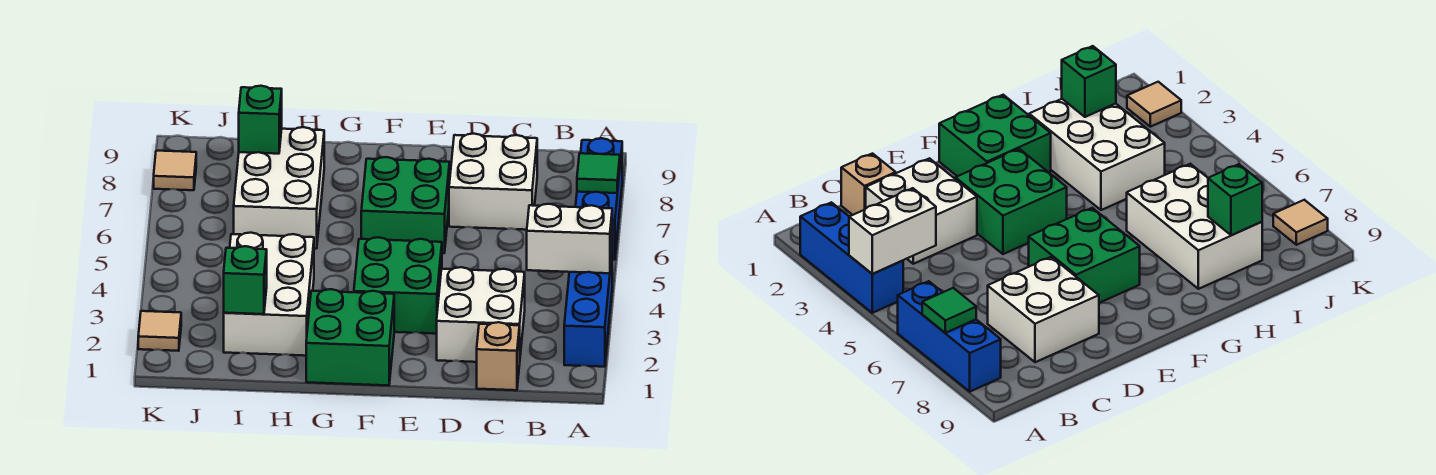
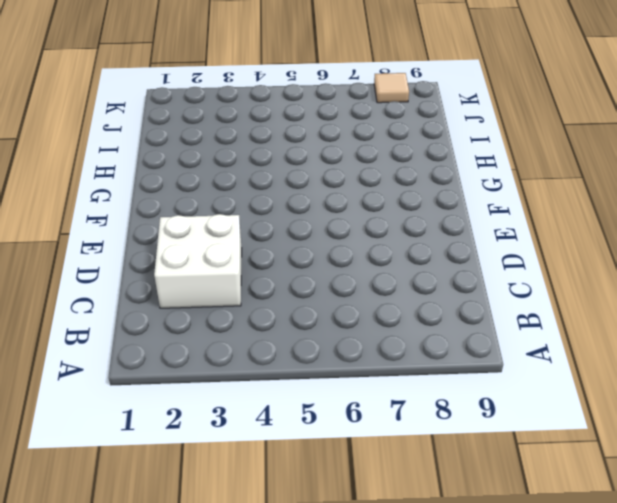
none -> blue brick A2:A4 level 1
none -> blue brick A6:A8 level 1
none -> tan brick C1 level 1

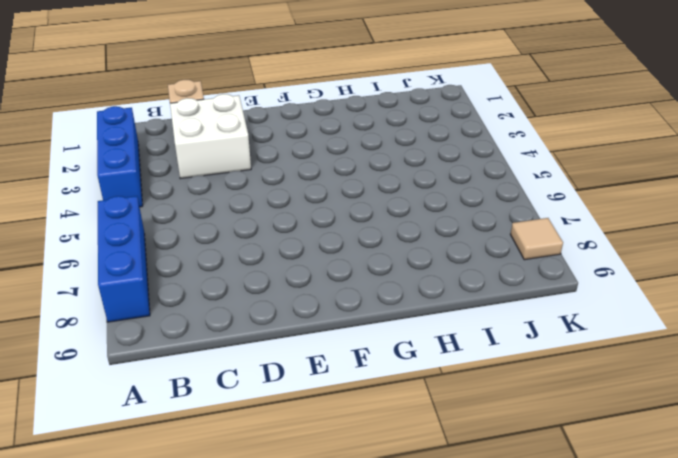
none -> white brick C7:D8 level 1
none -> green brick E3:F4 level 1
none -> green brick E6:F7 level 1

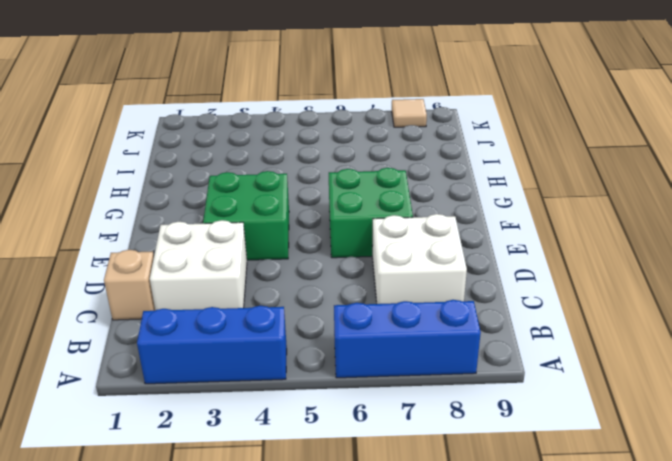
none -> green brick F1:G2 level 1
none -> white brick H2:I4 level 1
none -> white brick H6:I8 level 1

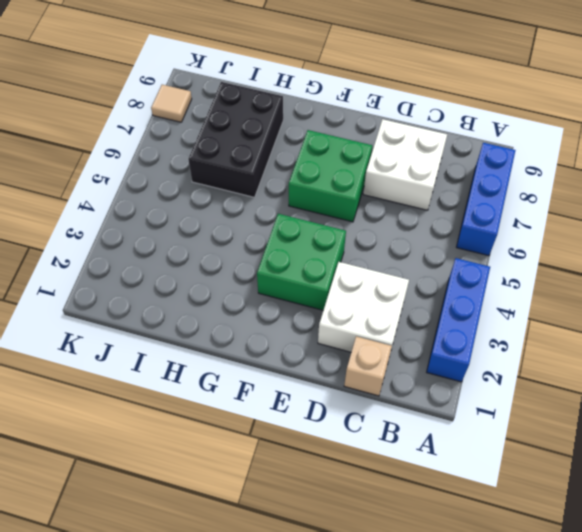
black brick H6:I8 level 1 -> white brick H6:I8 level 1
none -> green brick F1:G2 level 1
none -> white brick H2:I4 level 1
none -> tan tile K2 level 1

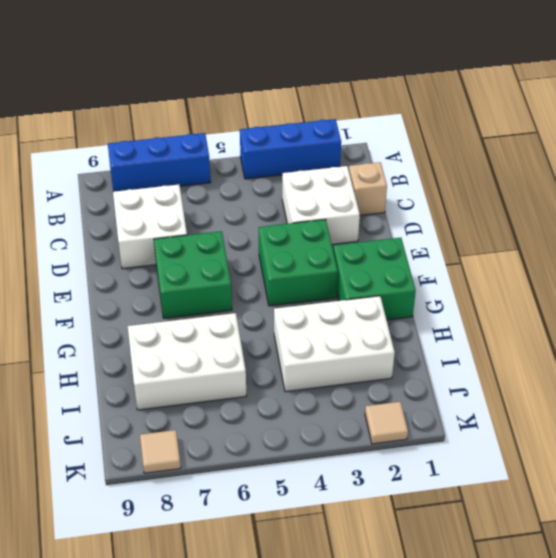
none -> white brick A4:B4 level 2
none -> green tile A7 level 2
none -> green brick I2 level 2

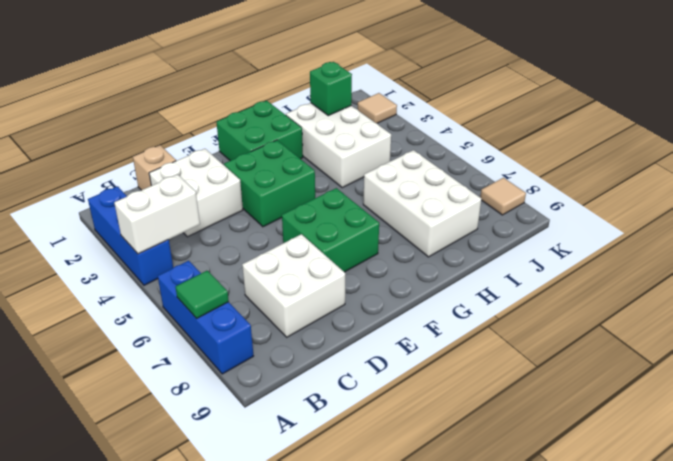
none -> green brick I8 level 2

